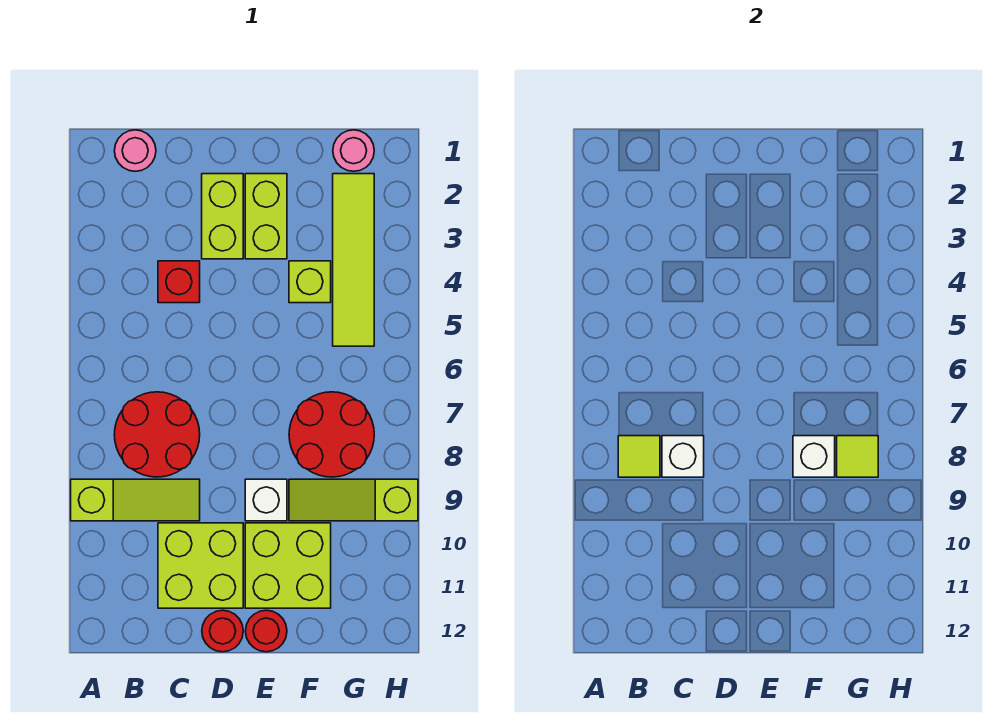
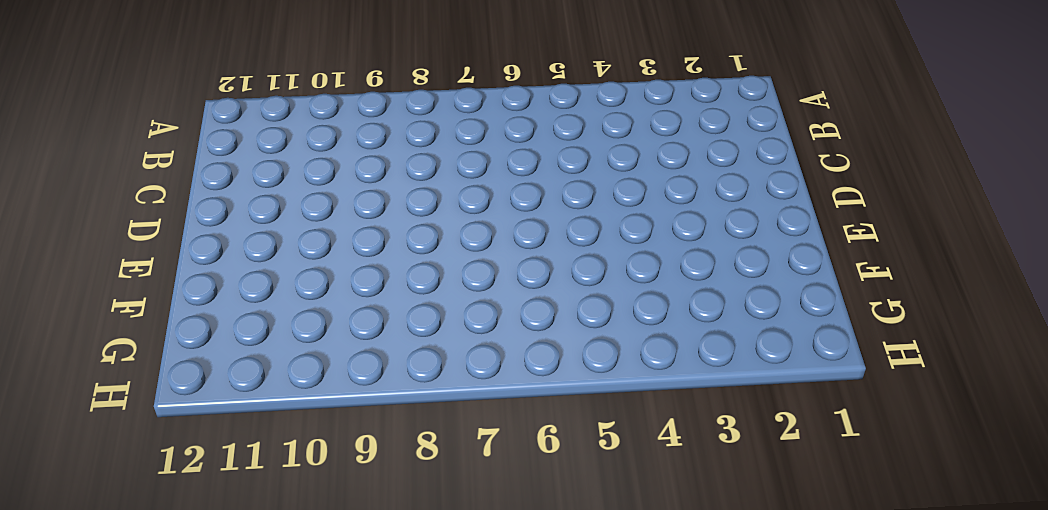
none -> lime slope A9:C9 level 1 top A
none -> pink round brick B1 level 1
none -> red round brick B7:C8 level 1

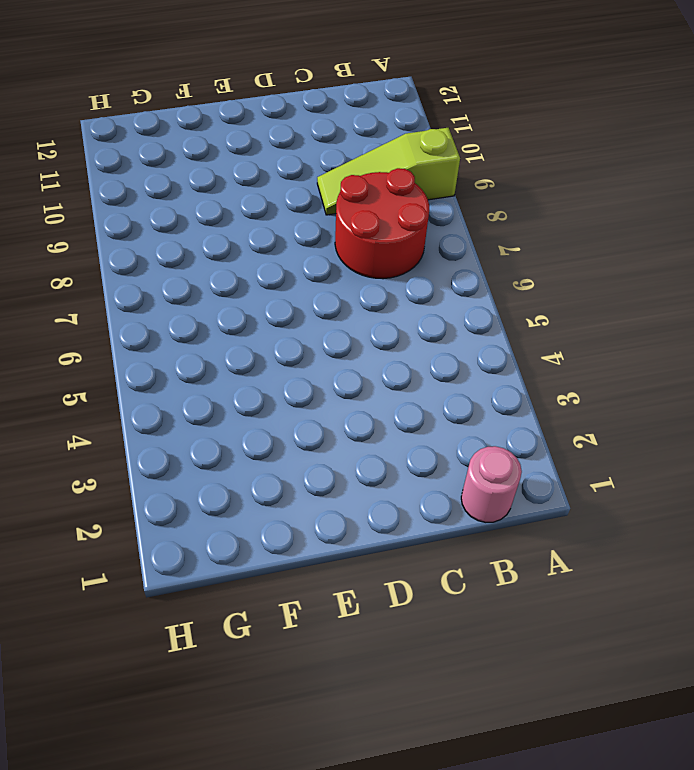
none -> red brick C4 level 1
none -> lime brick C10:D11 level 1
none -> lime brick D2:D3 level 1

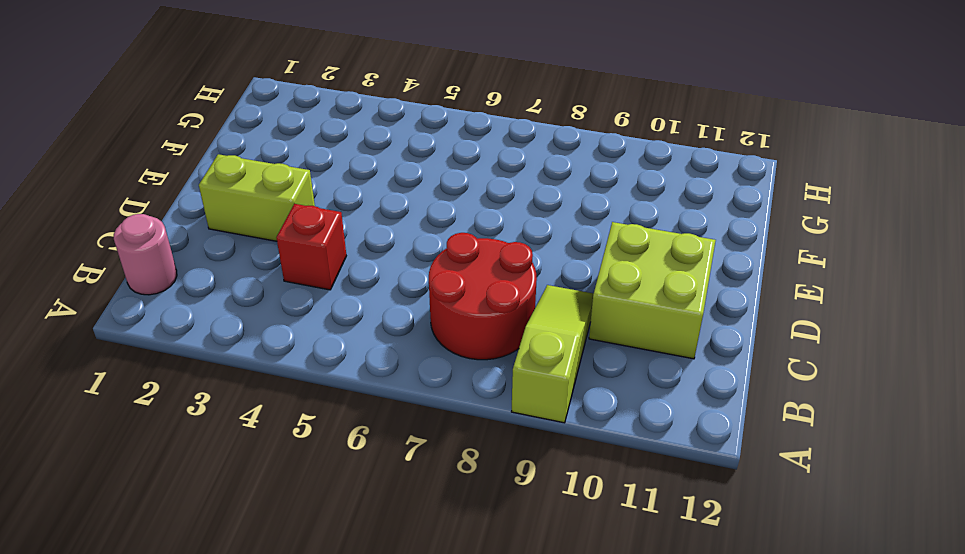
none -> red round brick D12 level 1
none -> lime brick E2:E3 level 1
none -> white brick E9 level 1

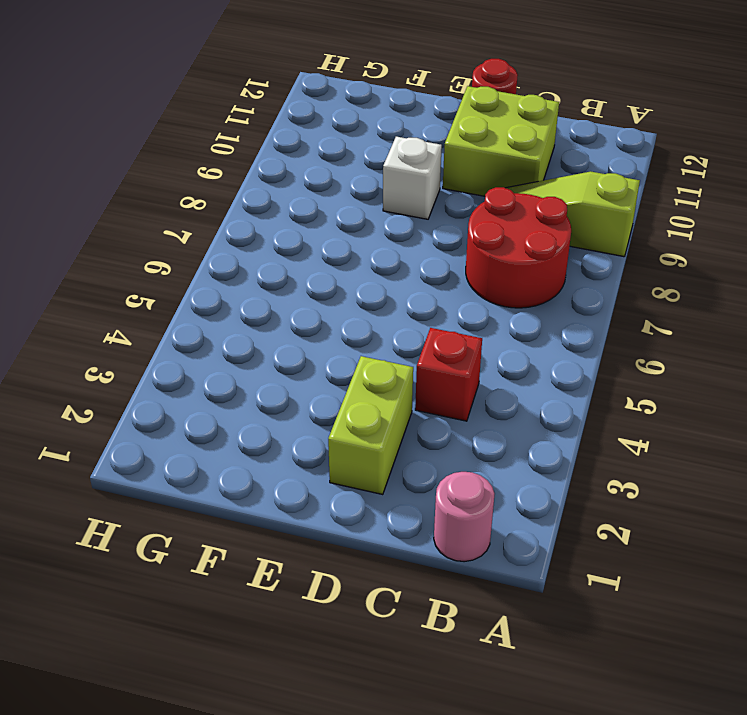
none -> lime brick E2:E3 level 1
none -> lime brick E10:F11 level 1
none -> red round brick E12 level 1

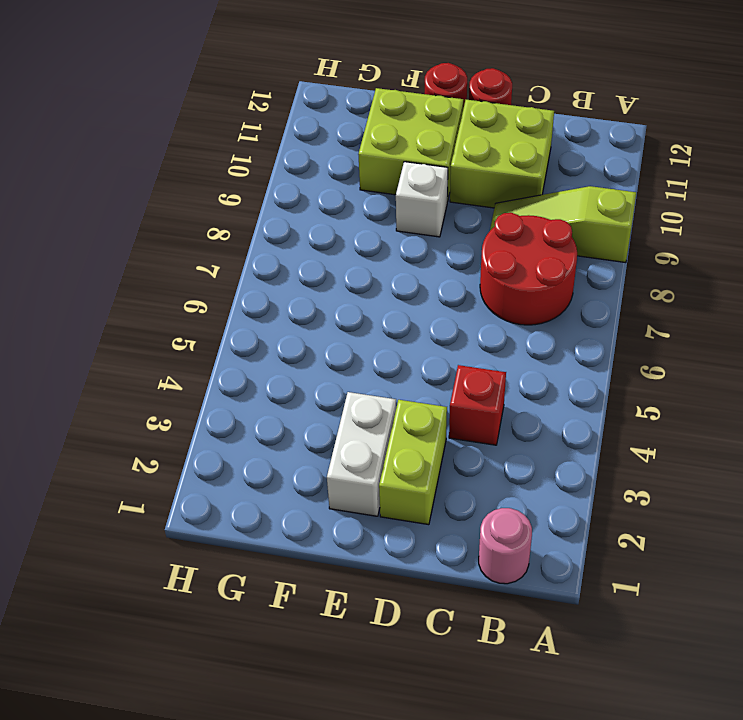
white brick E2:E3 level 1 -> lime brick E2:E3 level 1
none -> lime brick F4 level 1
none -> red round brick F7:G8 level 1
none -> lime slope F9:H9 level 1 top H

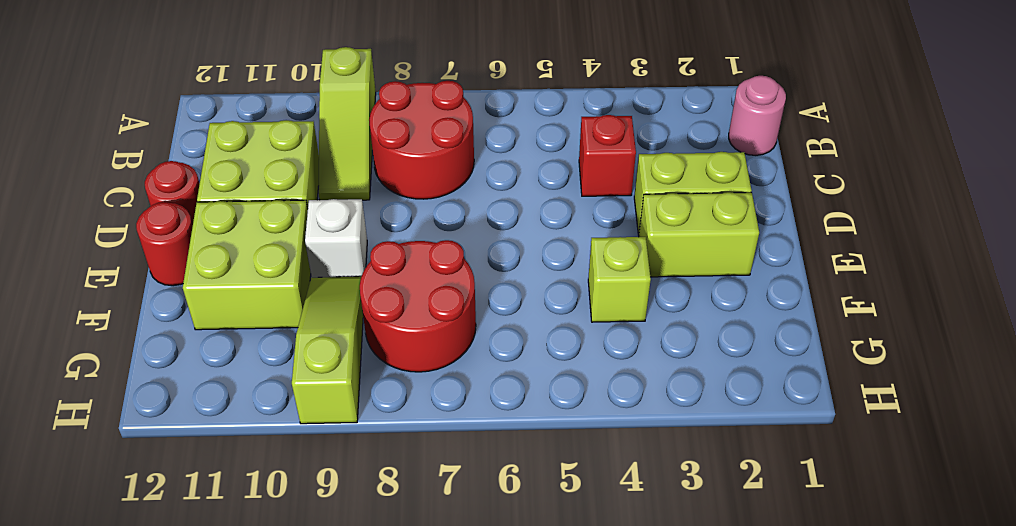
none -> pink round brick G1 level 1
none -> lime tile G2:G5 level 1
none -> lime tile B8 level 2

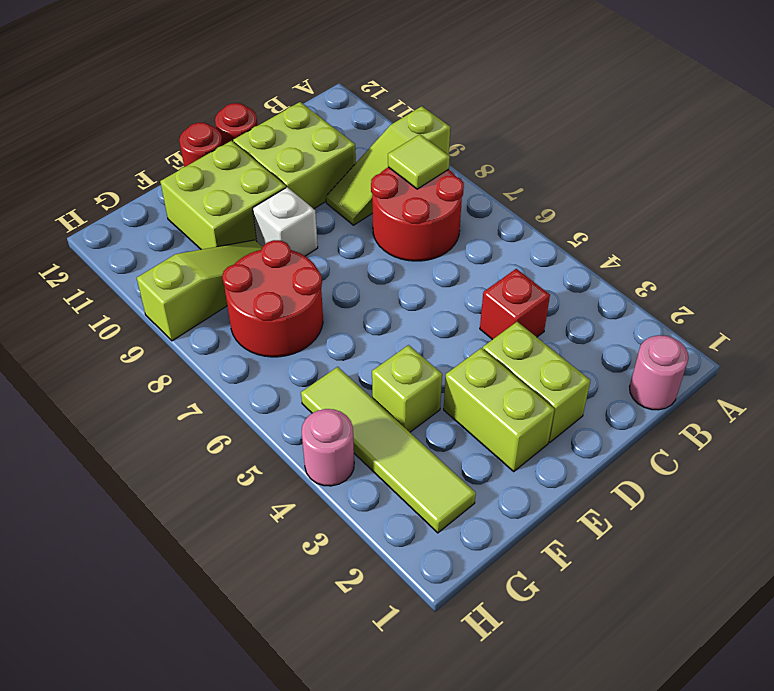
pink round brick H4 level 1 -> pink round brick G1 level 1
none -> white brick C8 level 2
none -> white brick F8 level 2
none -> lime tile G8 level 2

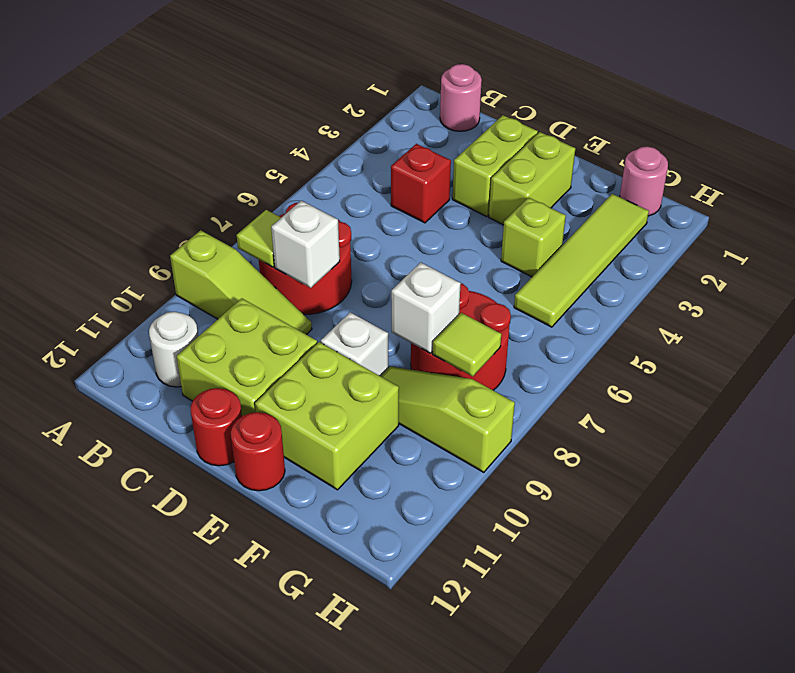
white round brick B11 level 1 -> none

